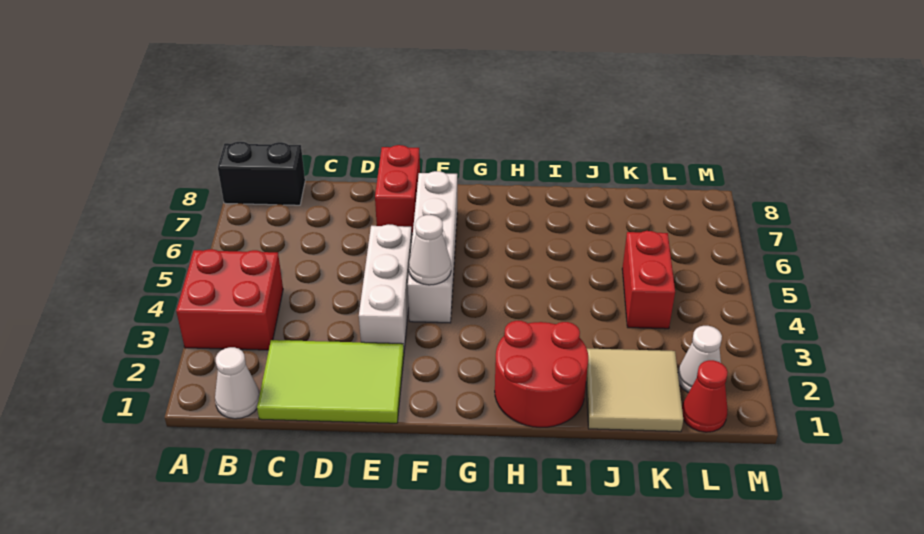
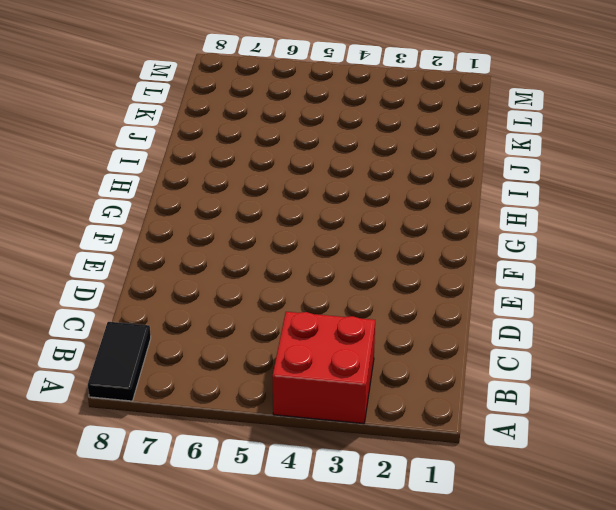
black tile A8:B8 level 1 -> black brick A8:B8 level 1
none -> white cone B1 level 1
none -> lime tile C1:E2 level 1
none -> white brick E3:E5 level 1

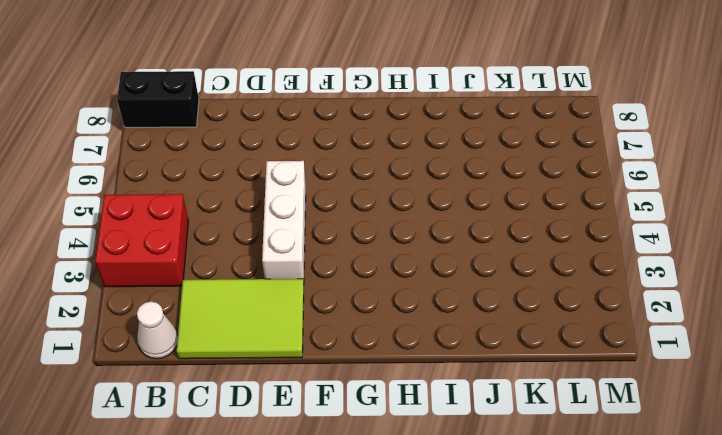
none -> red brick E7:E8 level 1
none -> white brick F4:F7 level 1
none -> red round brick H1:I2 level 1

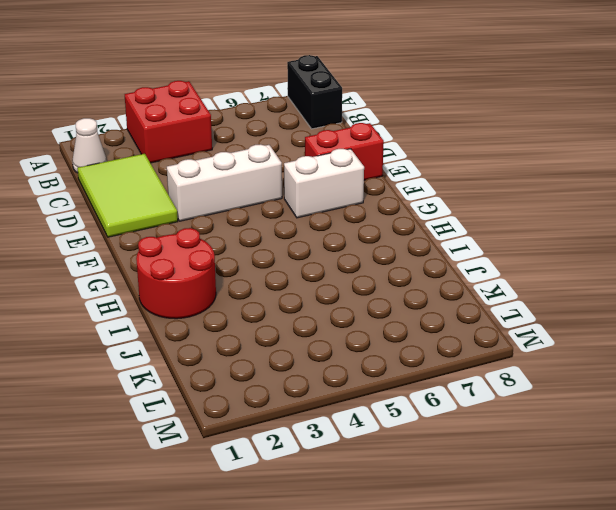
white brick F6:F7 level 1 -> white brick F4:F7 level 1
none -> tan tile J1:K2 level 1
none -> red brick K4:K5 level 1
none -> red cone L1 level 1

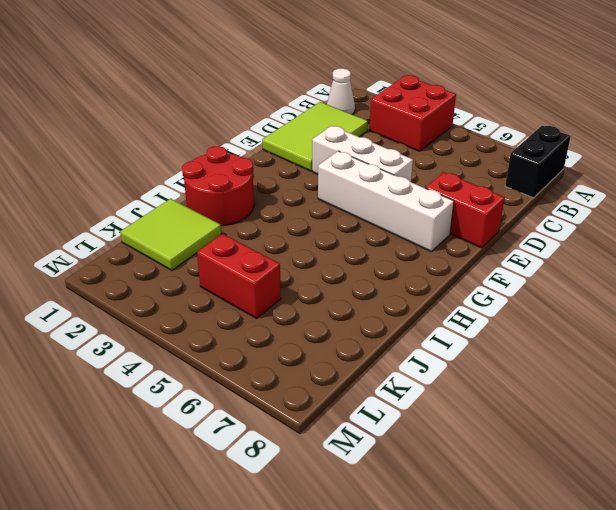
lime tile J1:K2 level 1 -> tan tile J1:K2 level 1
none -> red cone L1 level 1
none -> white cone L2 level 1
none -> white cone F4 level 2

